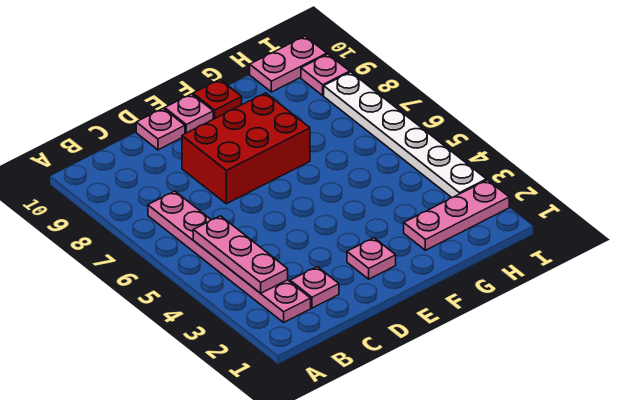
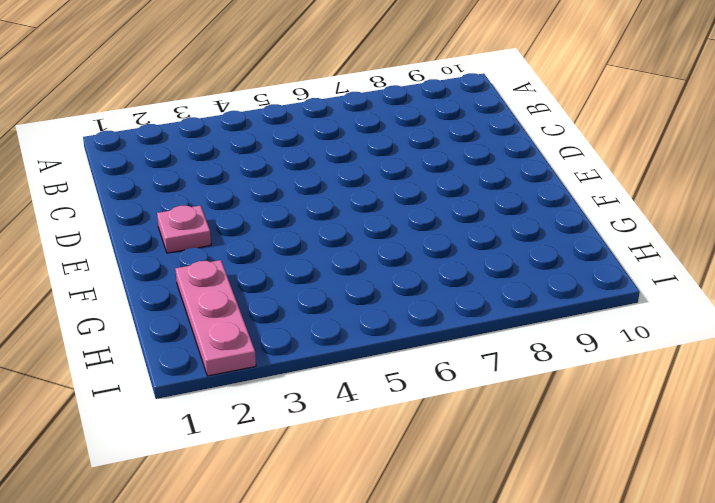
none -> pink plate B2:B7 level 1
none -> pink plate C2 level 1
none -> red brick D7:F8 level 1

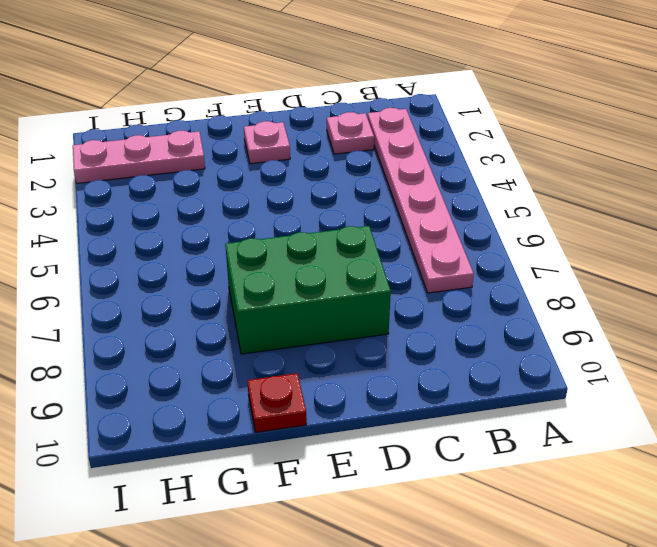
green brick D7:F8 level 1 -> red brick D7:F8 level 1
none -> pink plate D10 level 1
none -> pink plate E10 level 1
none -> pink plate H10:I10 level 1

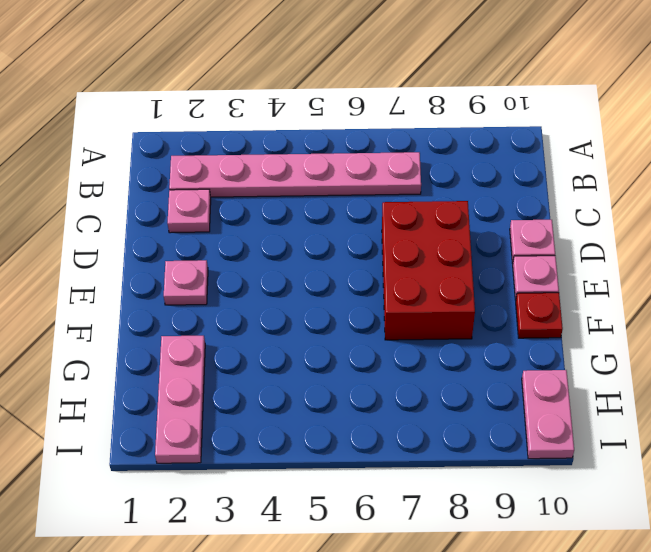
none -> white plate I3:I8 level 1
none -> pink plate I9 level 1
none -> pink plate B3:B5 level 2

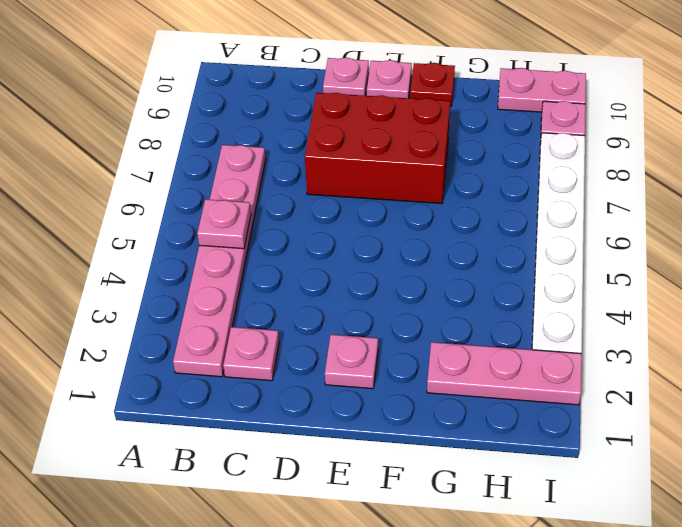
pink plate B5 level 2 -> pink plate B3:B5 level 2

